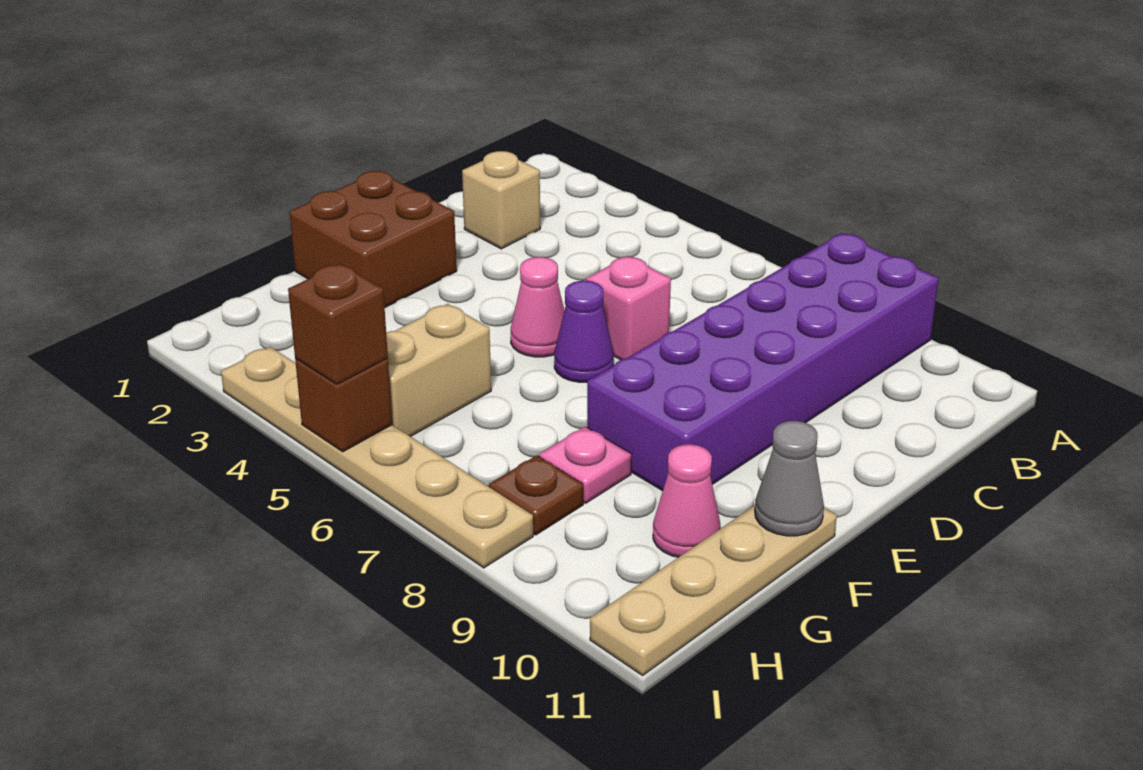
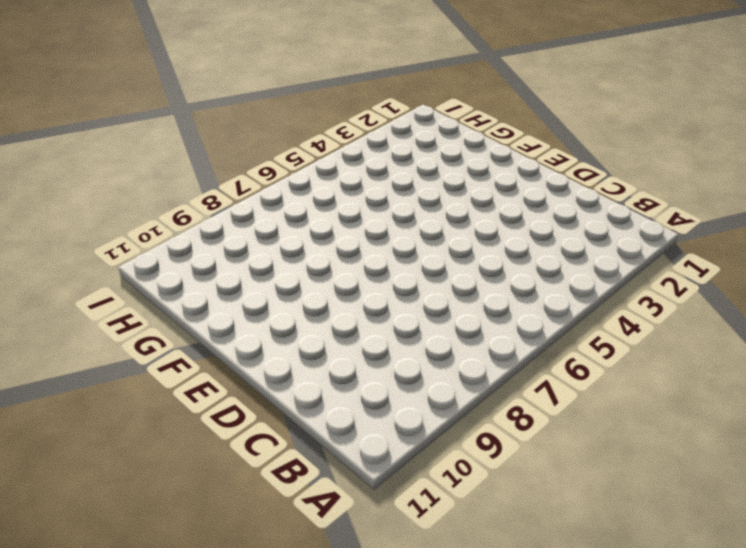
none -> purple brick A8:F9 level 1
none -> tan brick C2 level 1
none -> pink brick D6 level 1

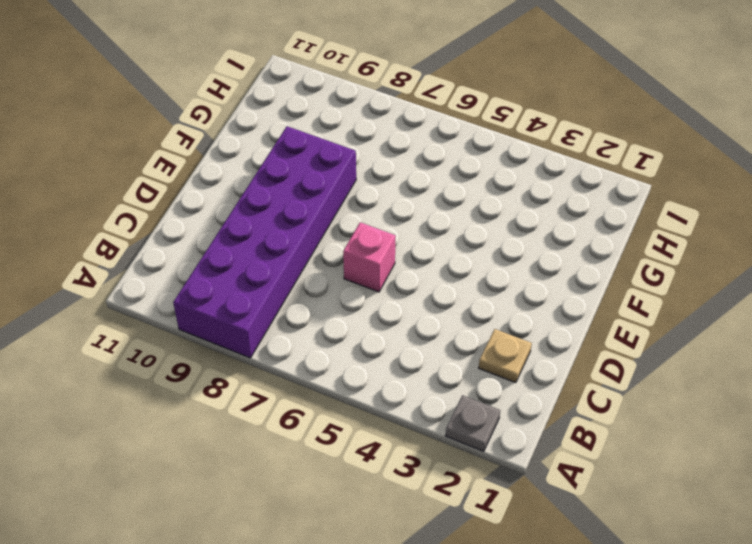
grey plate A2 level 1 -> none
tan plate C2 level 1 -> tan brick C2 level 1
none -> brown brick E1:F2 level 1
none -> pink cone E5 level 1
none -> purple cone E6 level 1

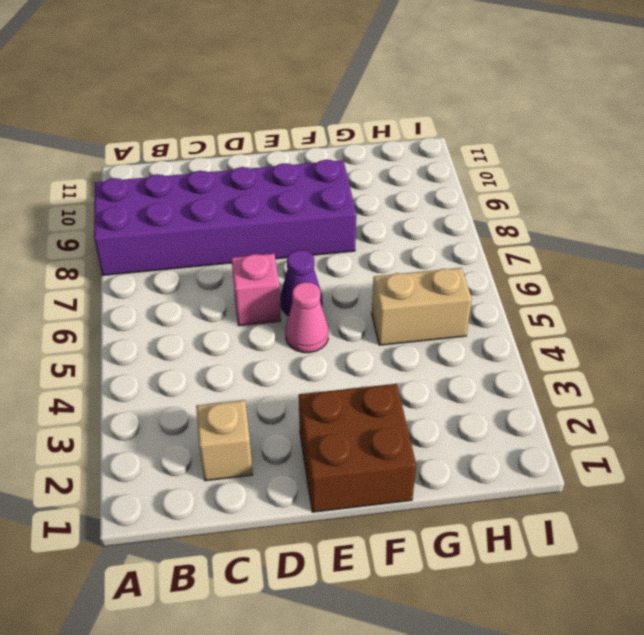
none -> tan plate F11:I11 level 1
none -> pink plate G8 level 1
none -> pink cone G10 level 1

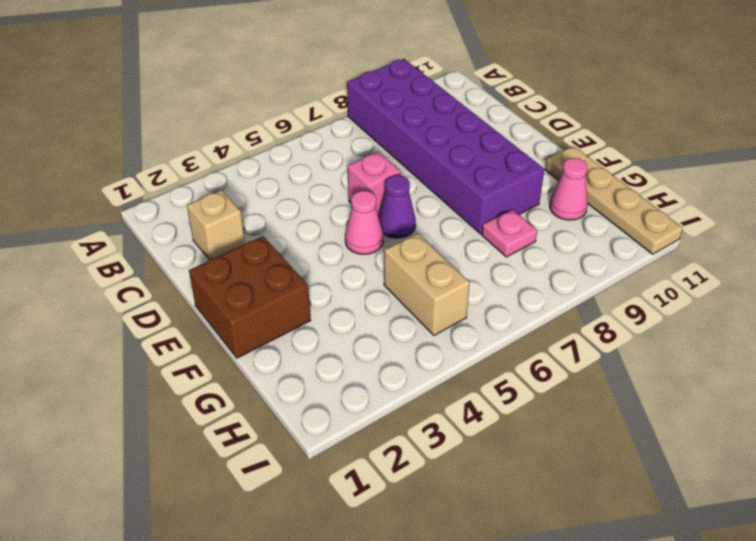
none -> brown plate H8 level 1
none -> tan plate I3:I8 level 1
none -> grey cone F11 level 2

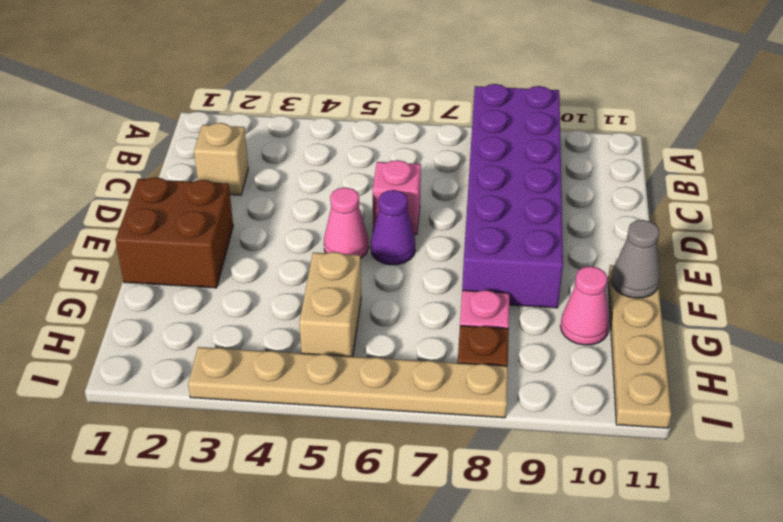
none -> brown brick I5 level 2
none -> brown brick I5 level 3

